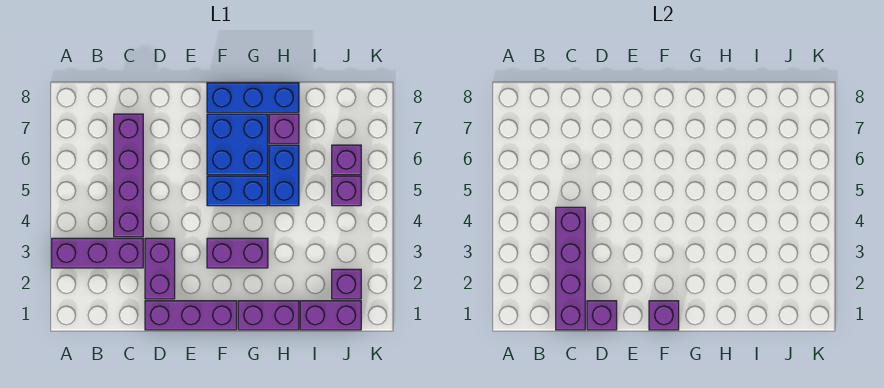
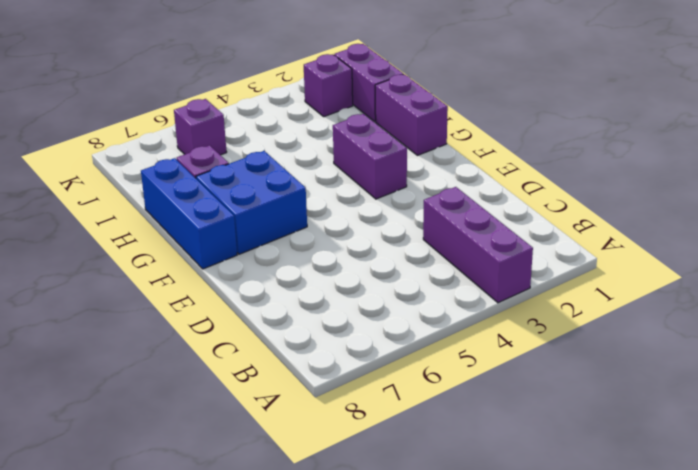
none -> purple brick C4:C7 level 1
none -> purple brick D1:F1 level 1
none -> purple brick D2:D3 level 1

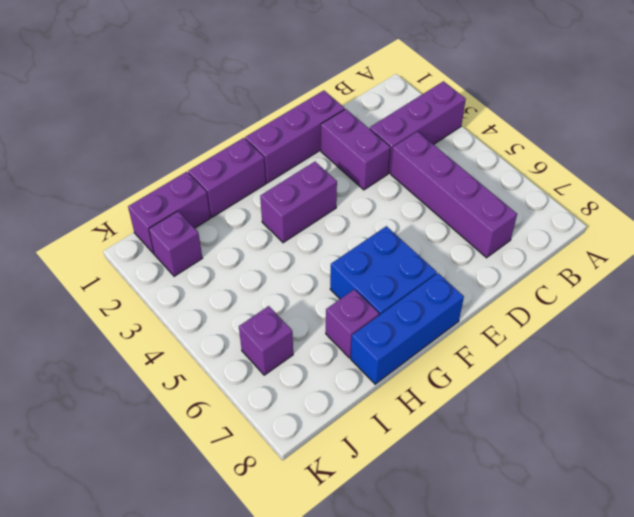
none -> blue brick F5:G5 level 1
none -> blue brick H5:H6 level 1
none -> purple brick J5 level 1

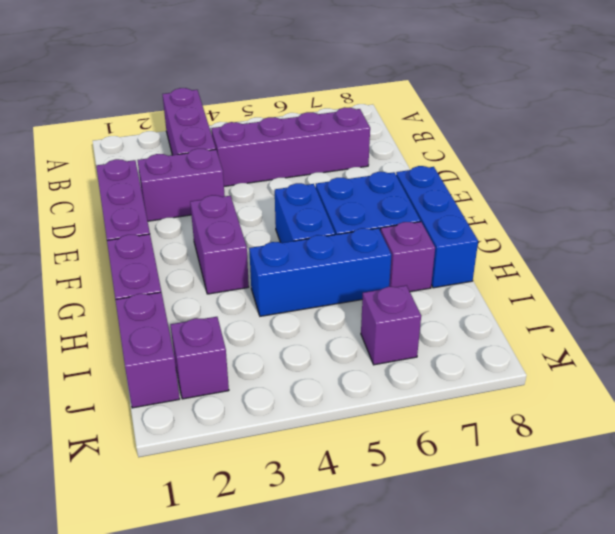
blue brick H4:H6 level 1 -> blue brick H5:H6 level 1
none -> purple brick J5 level 1
none -> purple brick C1:C4 level 2
none -> purple brick D1 level 2

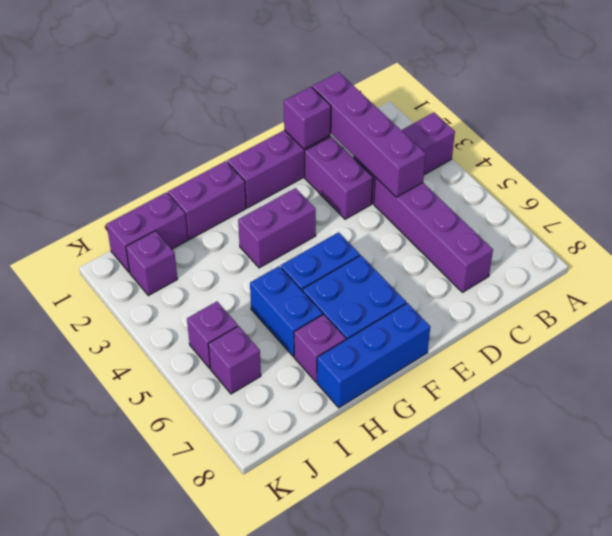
none -> purple brick F1 level 2

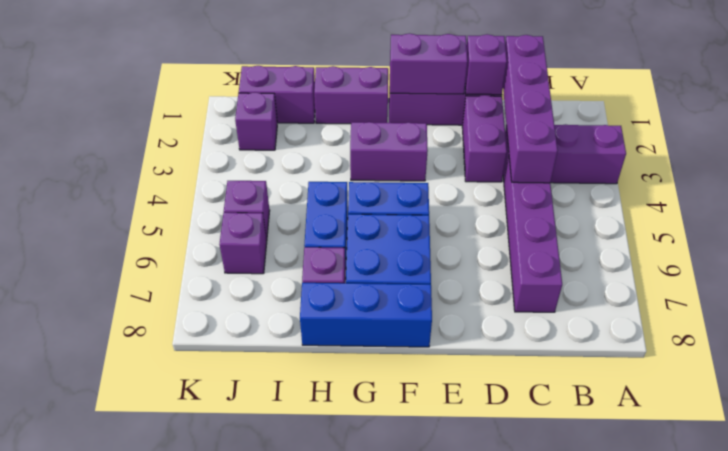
purple brick E1:F1 level 2 -> purple brick F1 level 2

